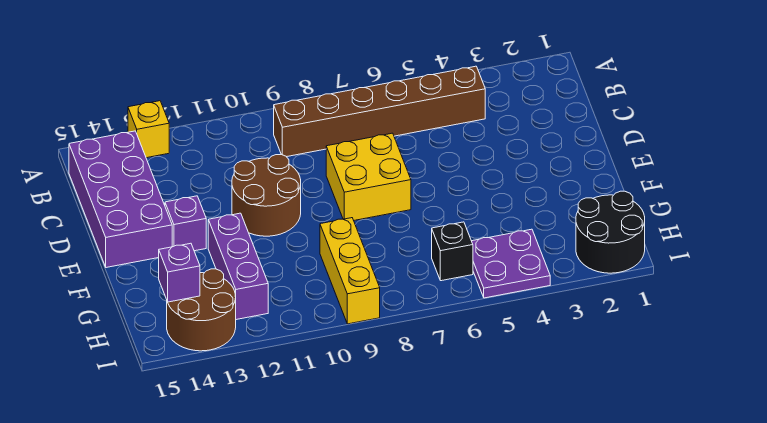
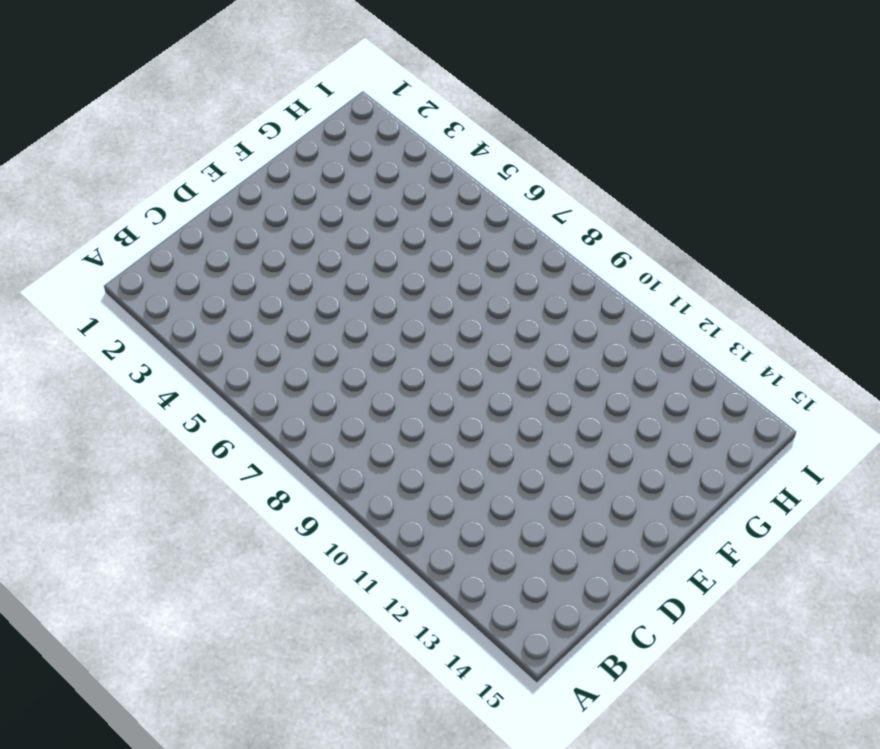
none -> yellow brick A13 level 1
none -> brown brick B4:B9 level 1
none -> purple brick B14:E15 level 1

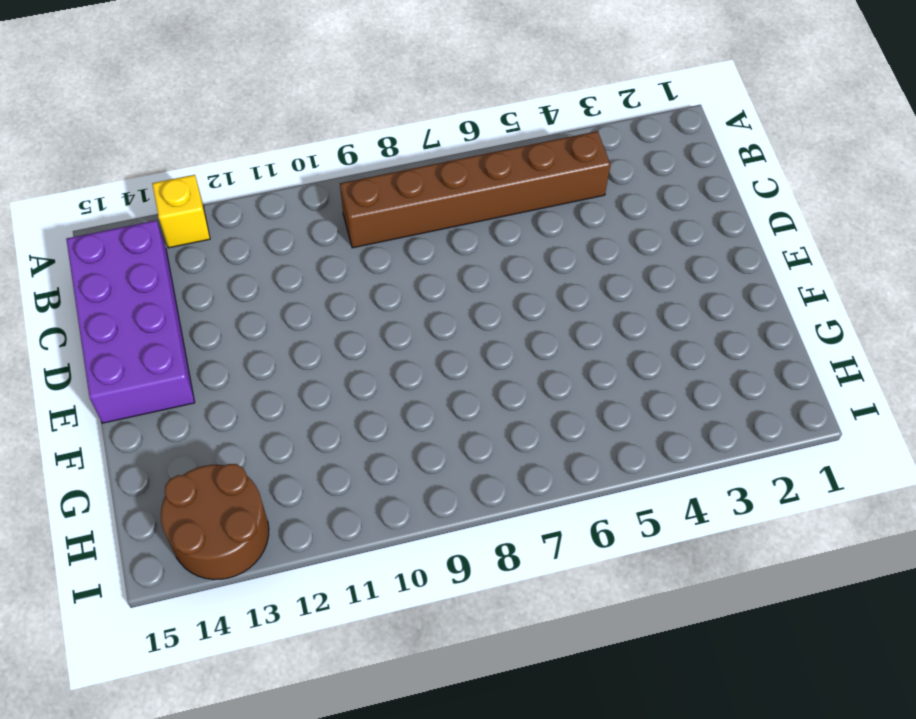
none -> yellow brick D7:E8 level 1
none -> brown round brick D10:E11 level 1
none -> purple brick E13 level 1

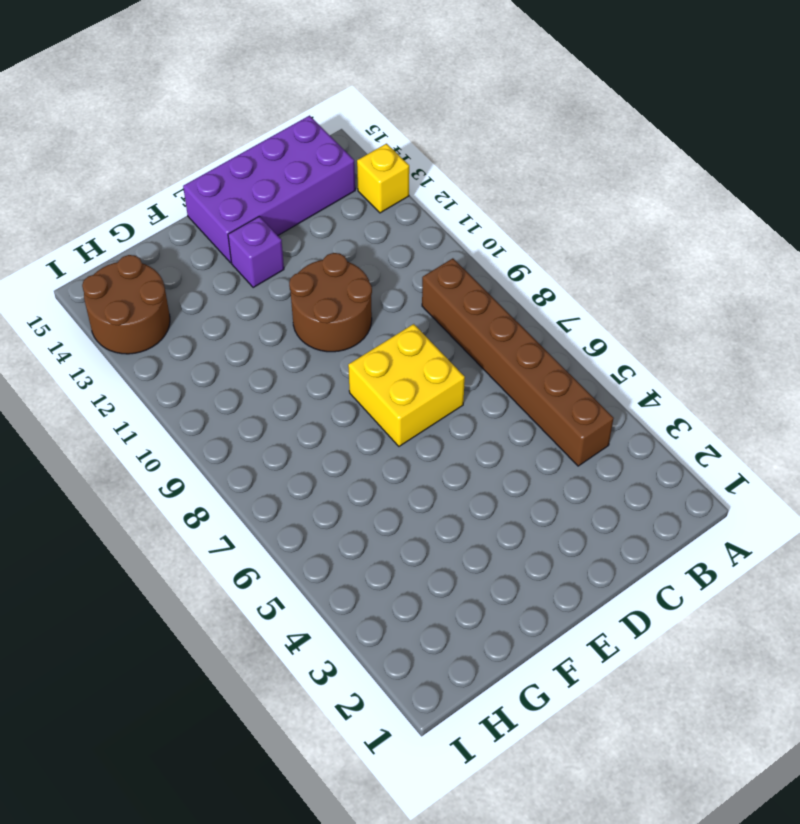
none -> purple brick F12:H12 level 1
none -> yellow brick G9:I9 level 1
none -> black round brick H1:I2 level 1

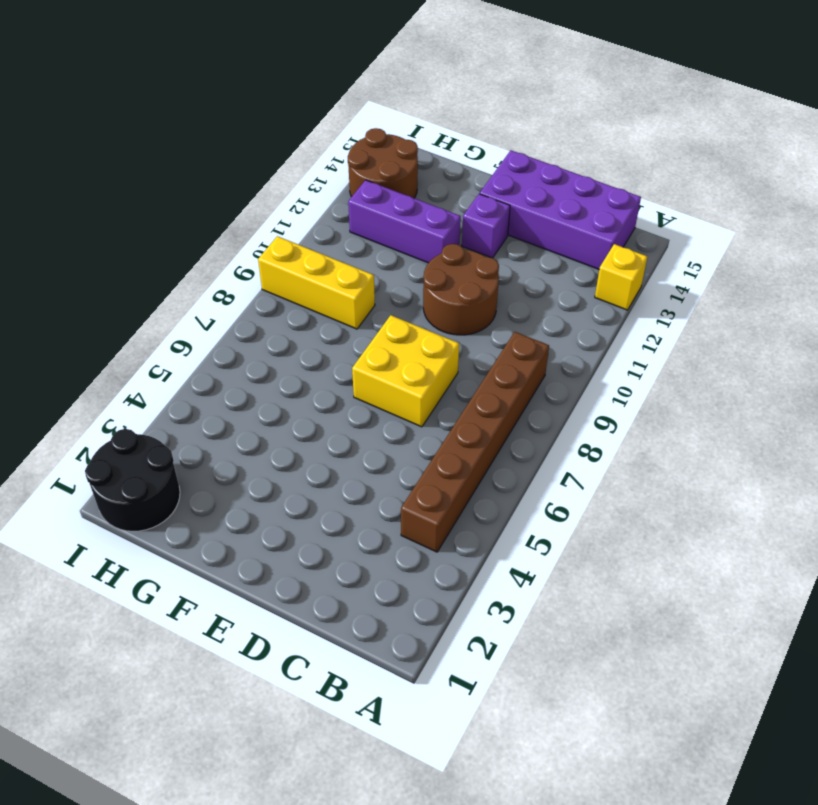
none -> purple plate H4:I5 level 1
none -> black brick H6 level 1
none -> purple brick H14 level 2

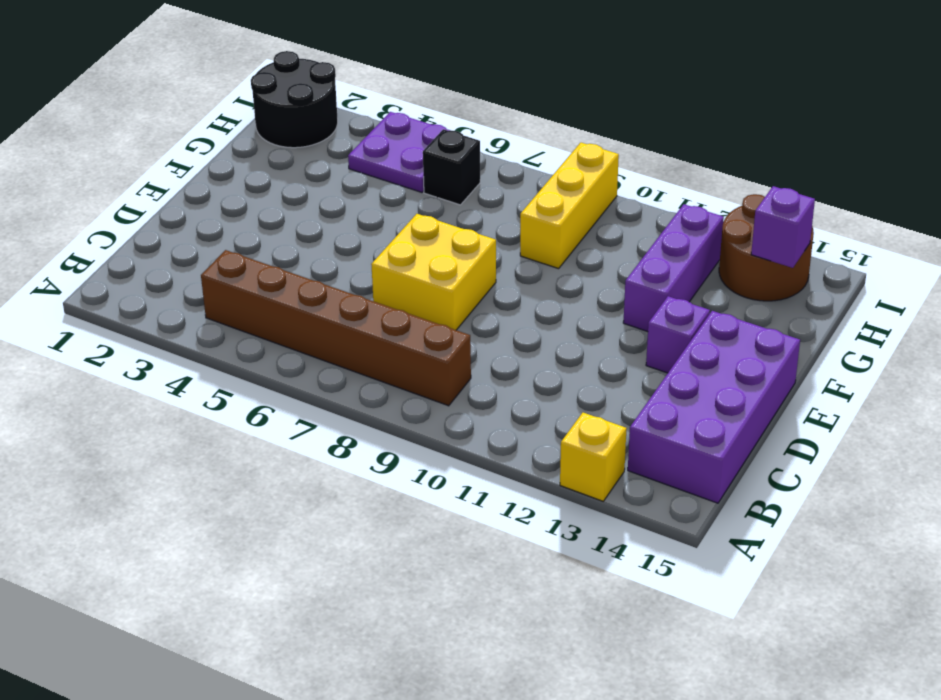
none -> brown round brick D10:E11 level 1

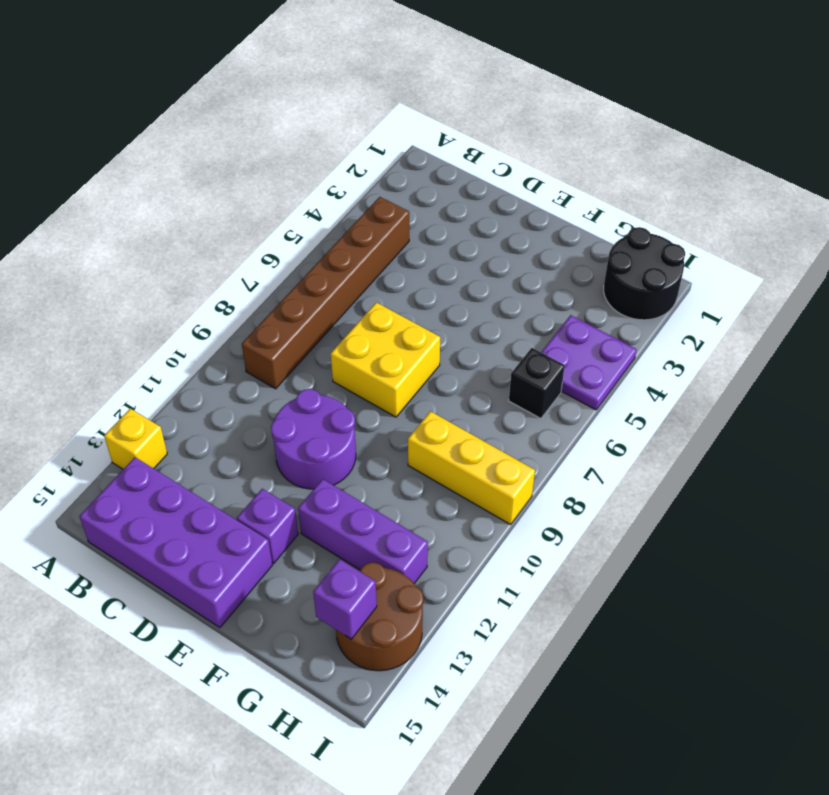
purple round brick D10:E11 level 1 -> brown round brick D10:E11 level 1

